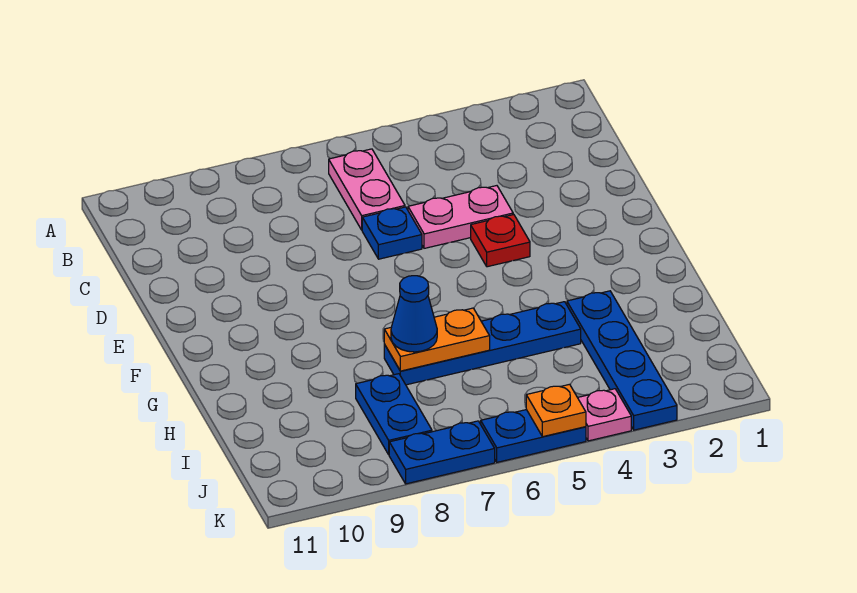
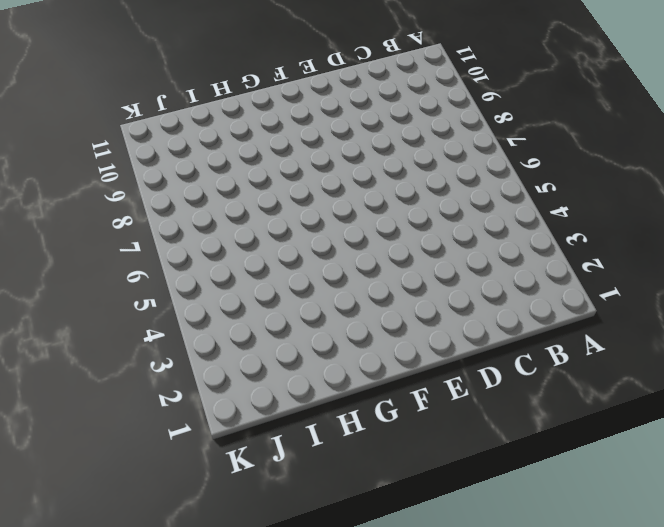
none -> pink plate B6:C6 level 1
none -> pink plate D4:D5 level 1
none -> blue plate D6 level 1

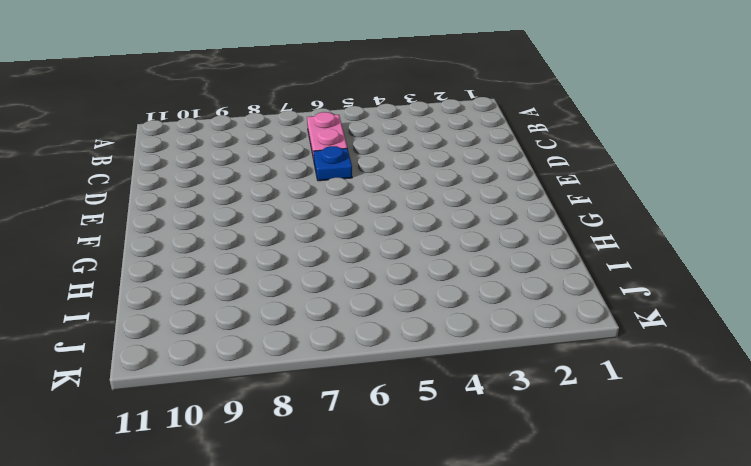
none -> pink plate D4:D5 level 1
none -> red plate E4 level 1
none -> blue plate H3:K3 level 1

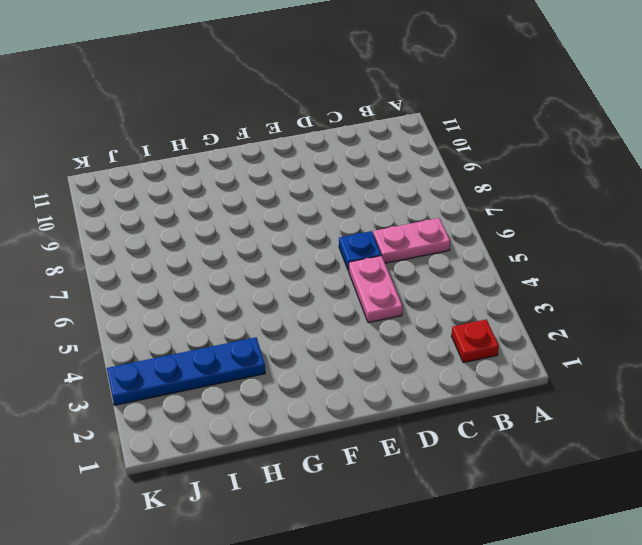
red plate B2 level 1 -> red plate E4 level 1
none -> blue plate H4:H7 level 1
none -> blue plate I8:J8 level 1
none -> pink plate K4 level 1

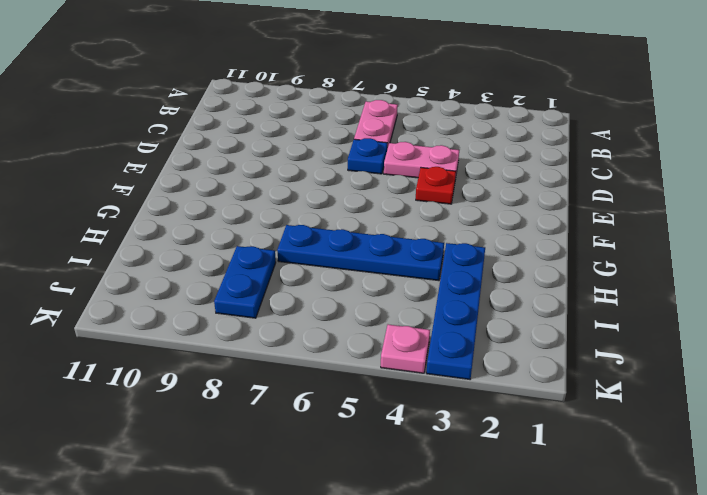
none -> blue plate K5:K6 level 1
none -> blue plate K7:K8 level 1
none -> orange plate H6:H7 level 2

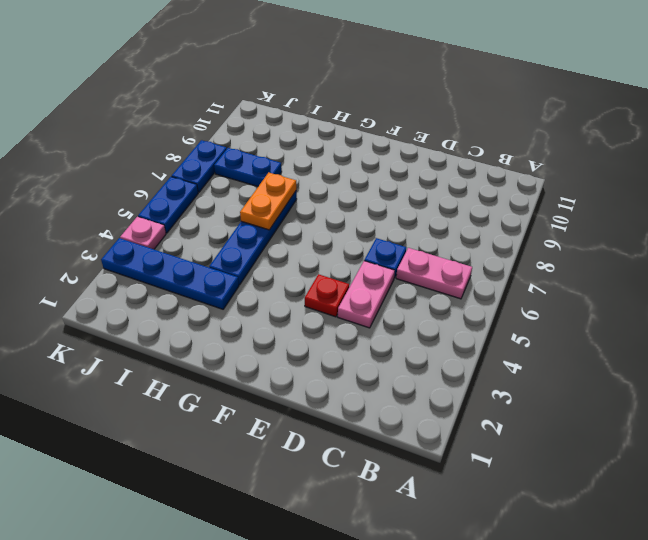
none -> orange plate K5 level 2
none -> blue cone H7 level 3

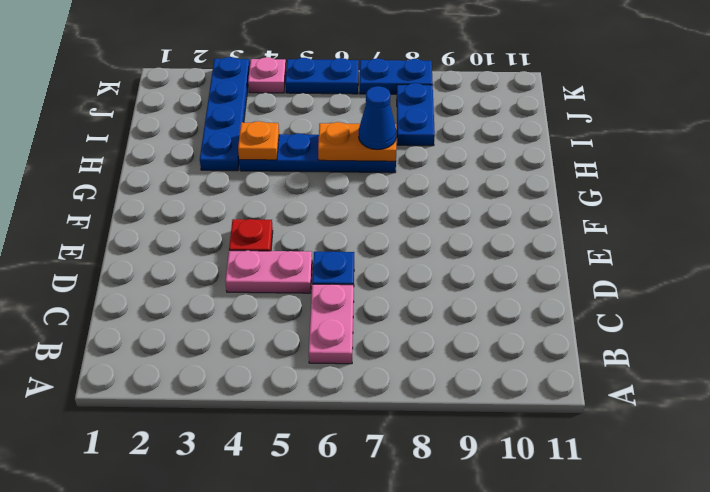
orange plate H4 level 2 -> orange plate K5 level 2

